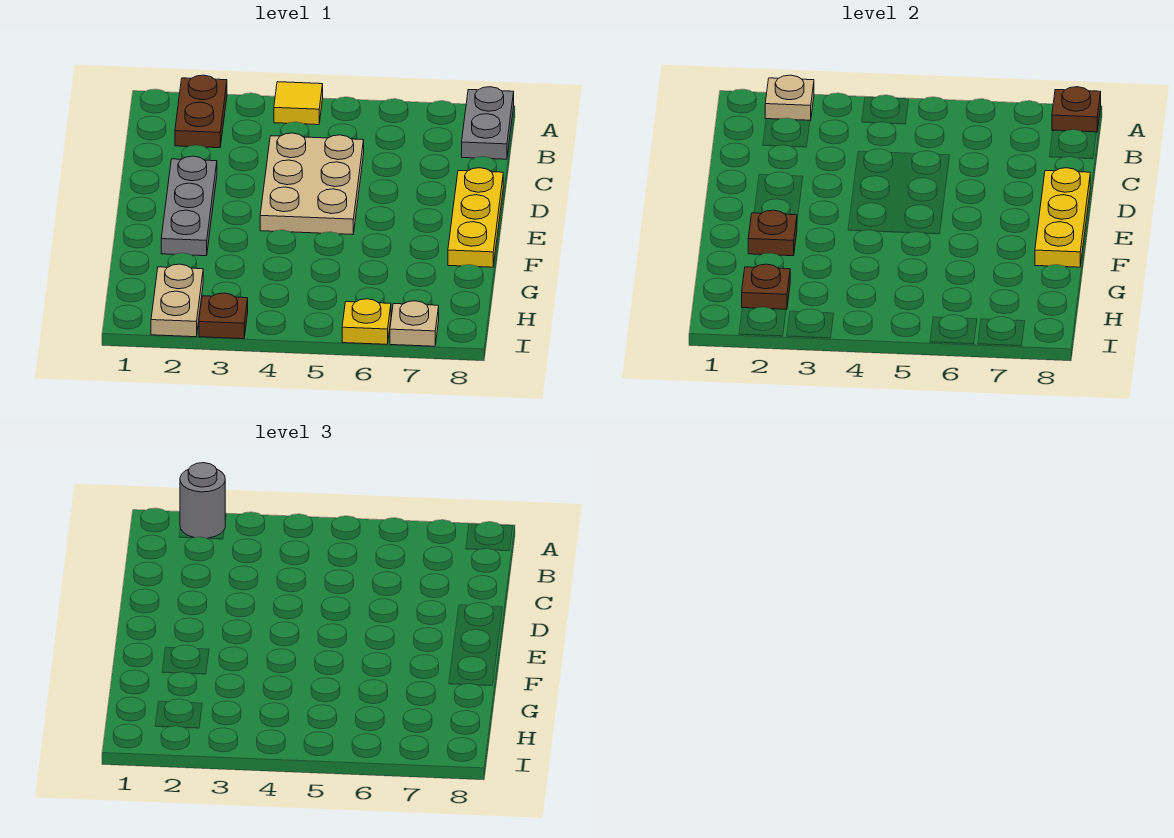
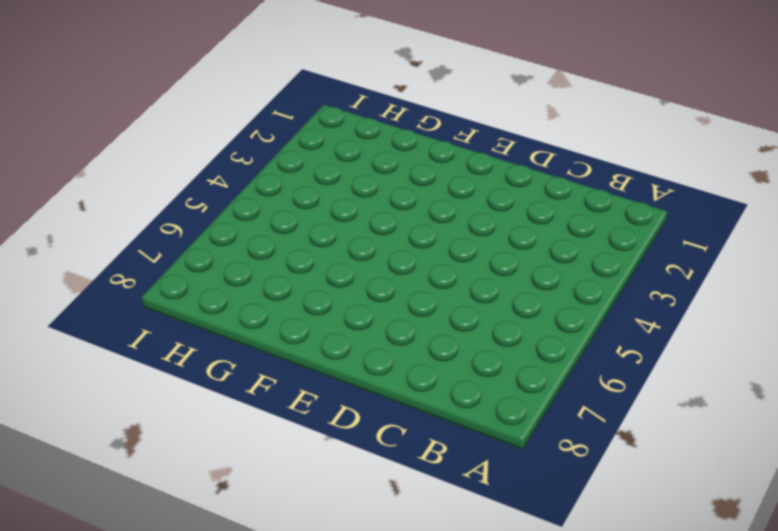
none -> brown plate A2:B2 level 1
none -> yellow tile A4 level 1
none -> grey plate A8:B8 level 1

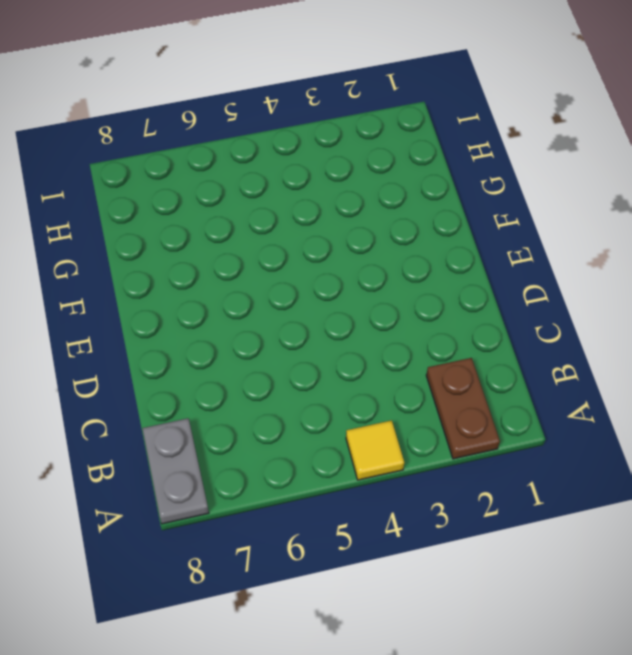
none -> tan plate C4:E5 level 1
none -> grey plate D2:F2 level 1
none -> yellow plate D8:F8 level 1

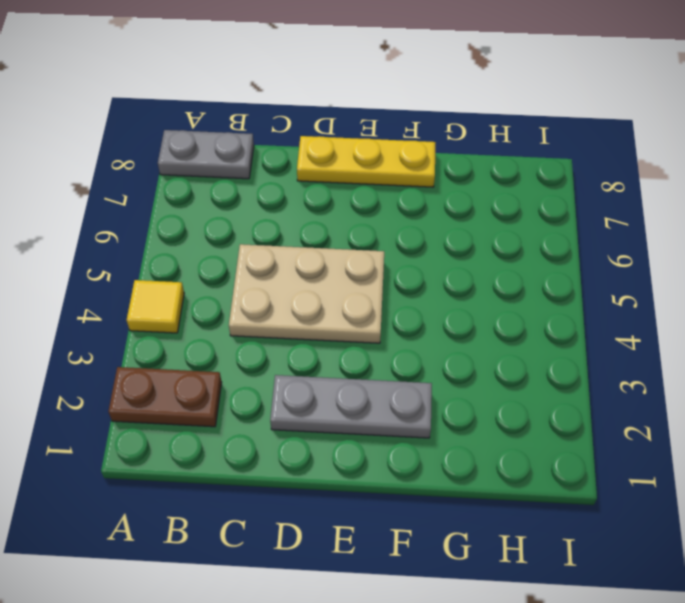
none -> tan plate H2:I2 level 1
none -> brown plate I3 level 1
none -> yellow plate I6 level 1

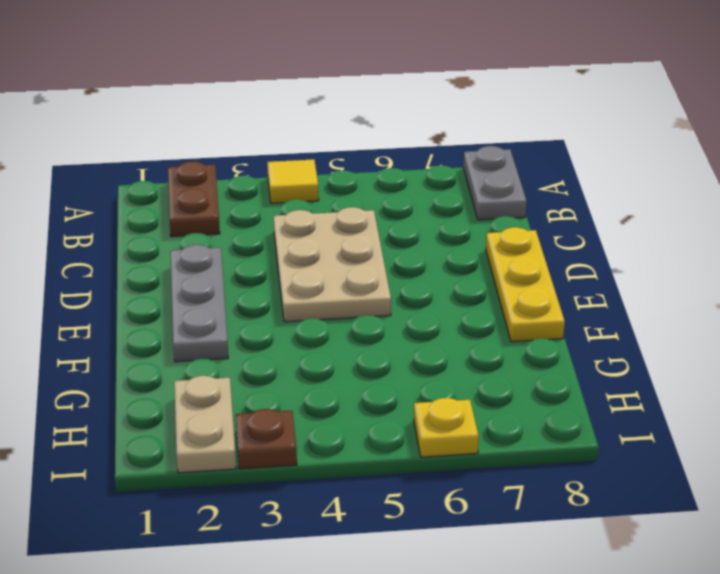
none -> tan plate I7 level 1
none -> tan plate A2 level 2
none -> brown plate A8 level 2

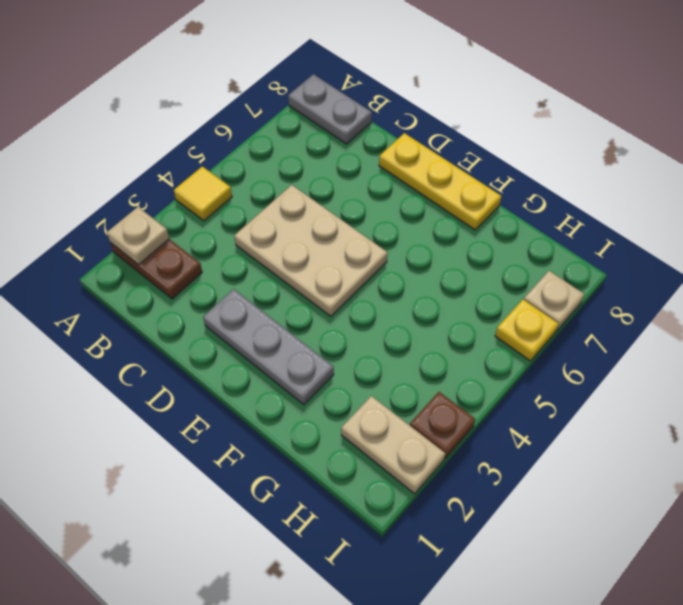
none -> brown plate A8 level 2
none -> yellow plate D8:F8 level 2
none -> brown plate F2 level 2

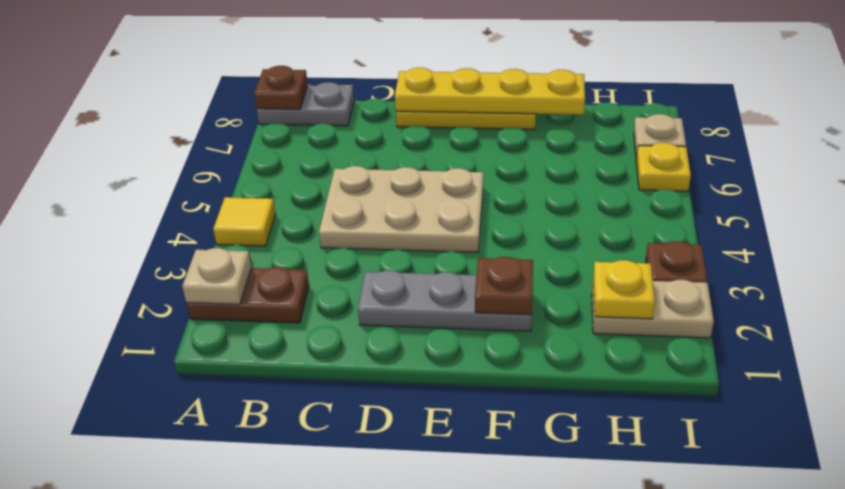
yellow plate D8:G8 level 2 -> yellow plate D8:F8 level 2
yellow plate H2 level 2 -> brown plate H2 level 2
none -> grey round brick A2 level 3

